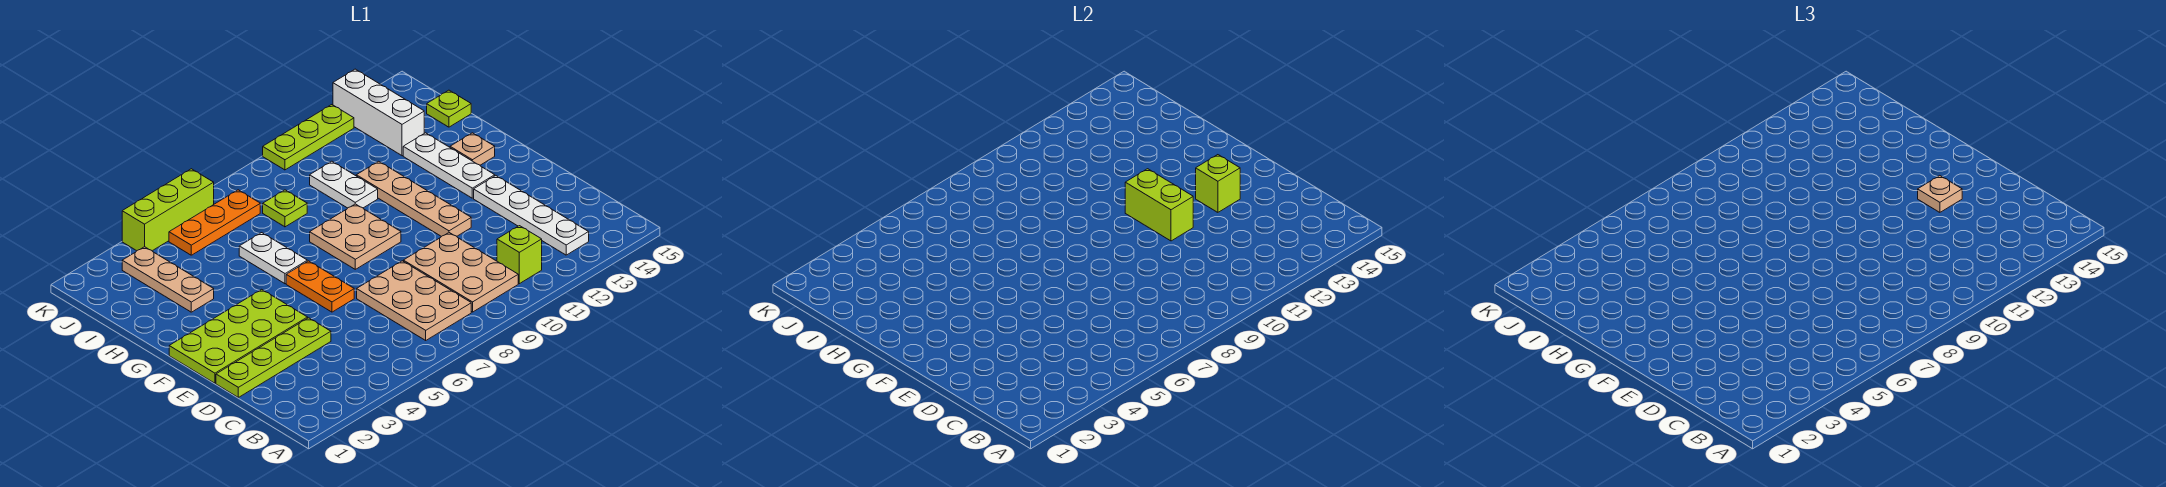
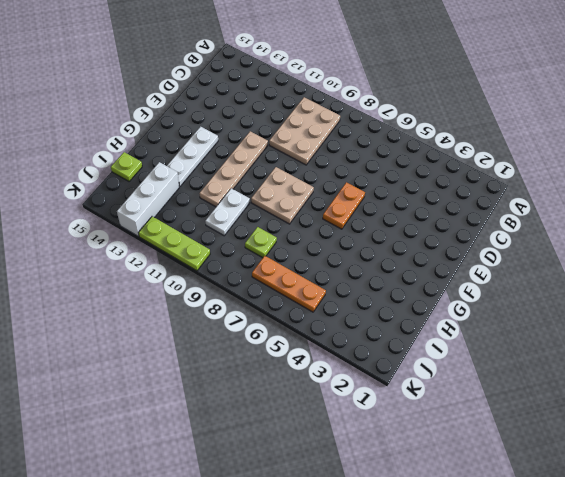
none -> tan plate B7:D8 level 1
none -> lime brick B11 level 1
none -> white plate B13:E13 level 1

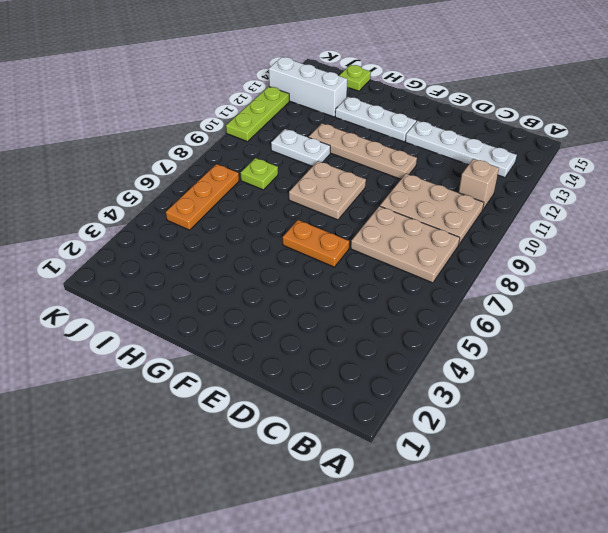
tan brick B11 level 1 -> lime brick B11 level 1
none -> lime plate D1:D4 level 1
none -> lime plate E1:F4 level 1
none -> white plate G6:H6 level 1

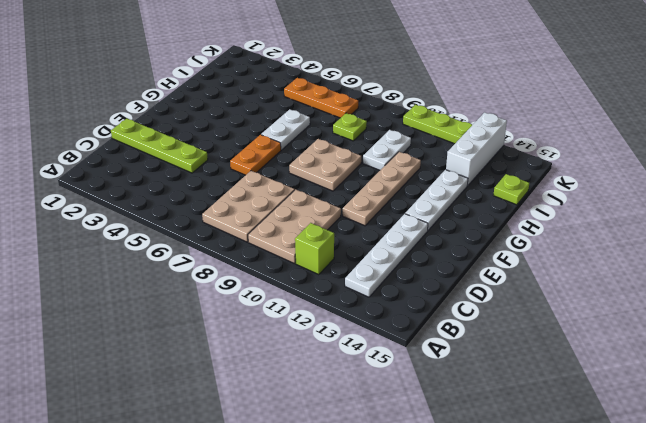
none -> lime plate E1:F4 level 1
none -> tan plate G14 level 1
none -> tan plate H3:J3 level 1

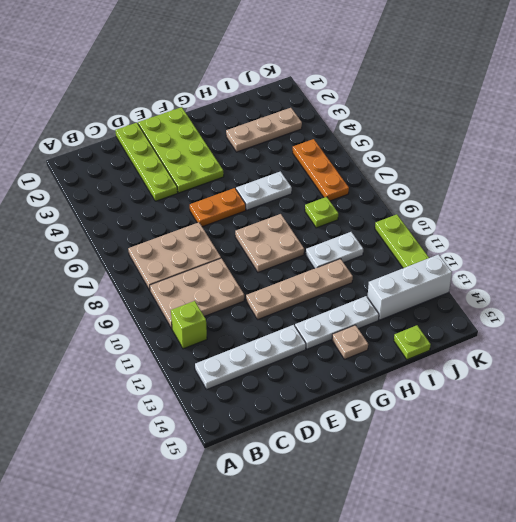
none -> lime brick K4:K6 level 1
none -> lime brick E11:F11 level 2
none -> lime brick E13 level 2

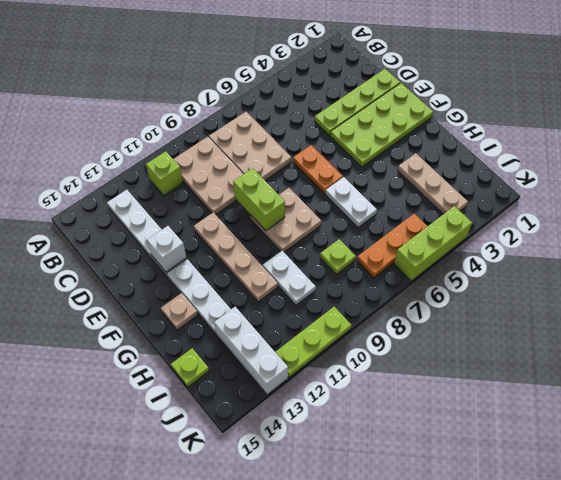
lime brick E9:F9 level 2 -> lime brick E11:F11 level 2
white brick E13 level 2 -> lime brick E13 level 2
none -> tan plate E13 level 3

